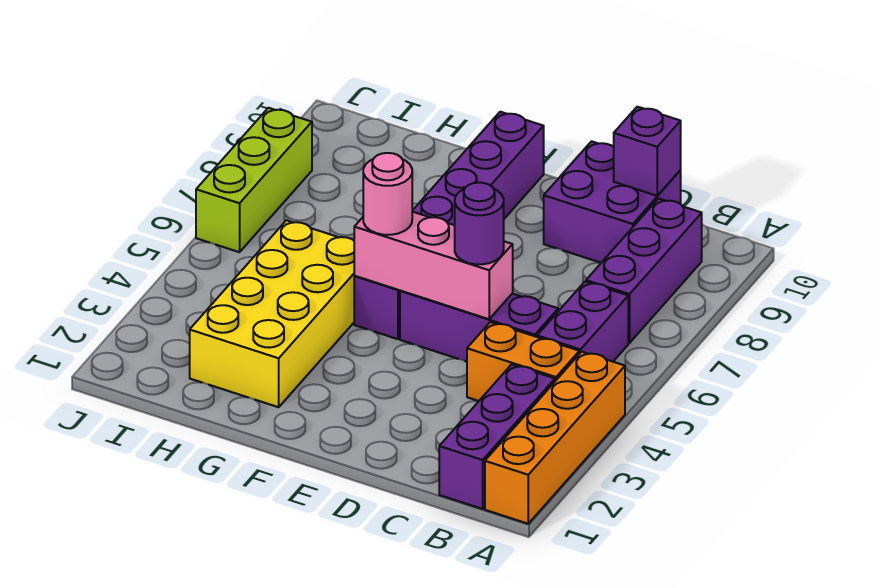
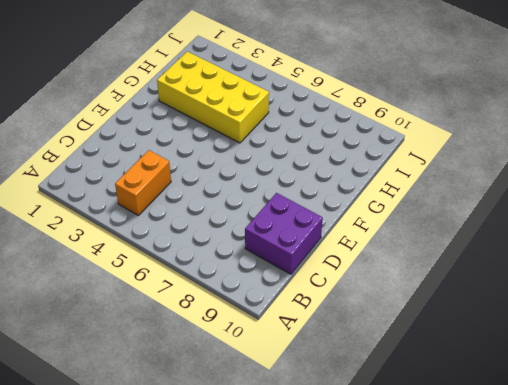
none -> orange brick A1:A4 level 1
none -> purple brick B1:B3 level 1
none -> purple brick B5:B6 level 1

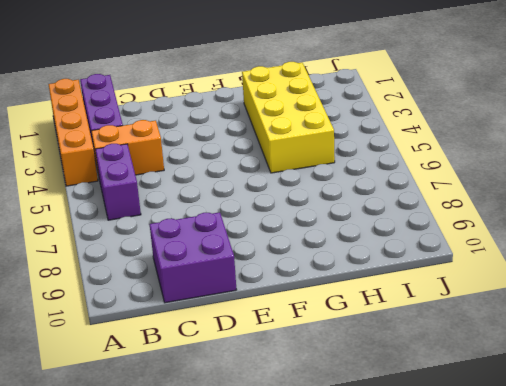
none -> purple brick B7:B9 level 1
none -> purple brick C5:E5 level 1
none -> purple brick F5:F10 level 1

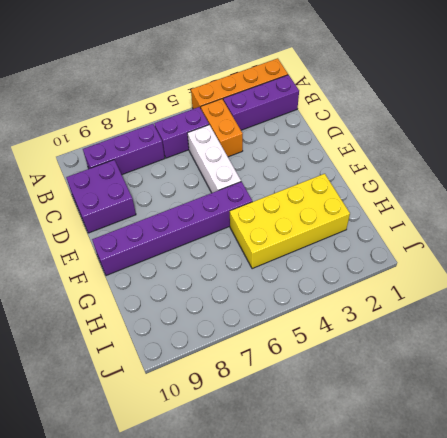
white brick C5:E5 level 1 -> purple brick C5:E5 level 1
none -> lime brick J6:J8 level 1
none -> purple brick C10 level 2
none -> pink brick D5:F5 level 2

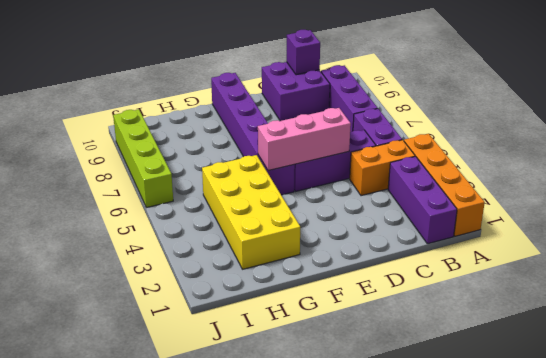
lime brick J6:J9 level 1 -> lime brick J6:J8 level 1
none -> purple round brick D5 level 3
none -> pink round brick F5 level 3

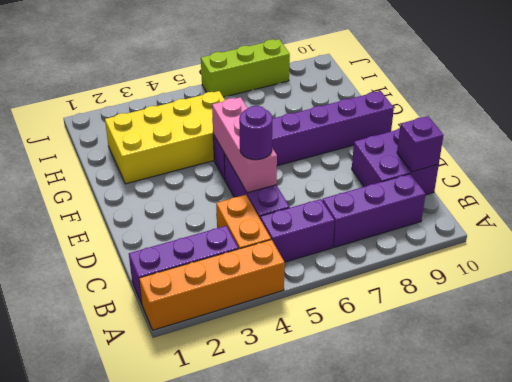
none -> pink round brick F5 level 3

